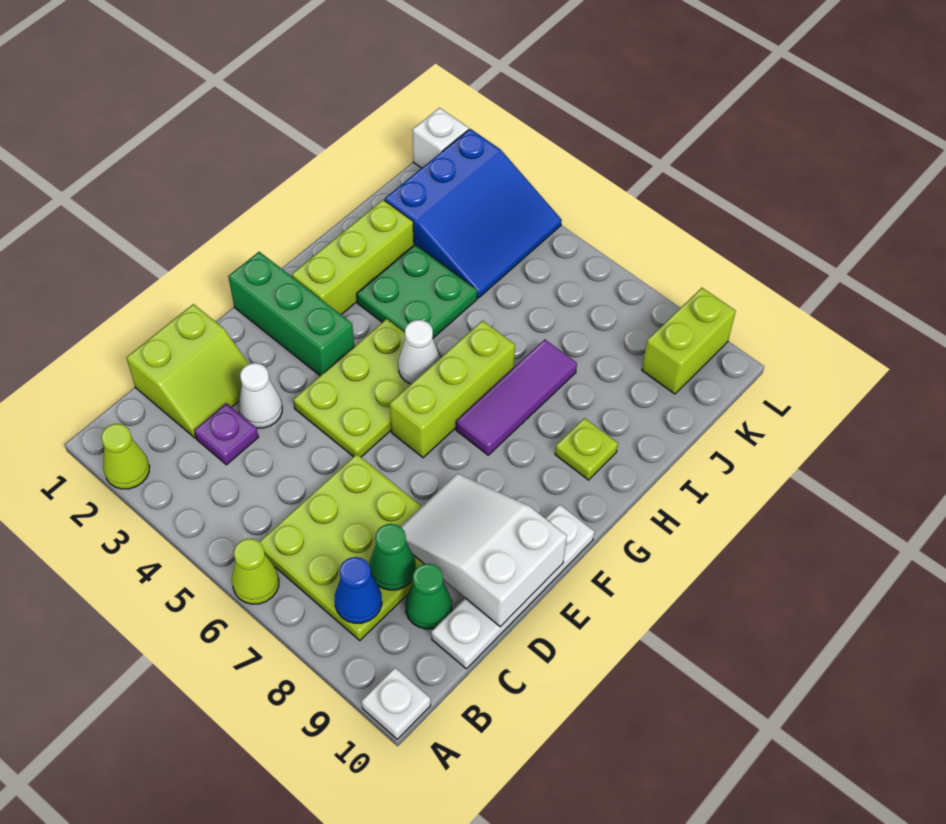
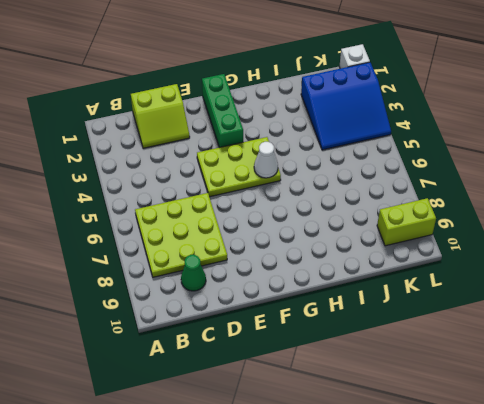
none -> lime cone A2 level 1
none -> lime cone A6 level 1
none -> white plate A10 level 1

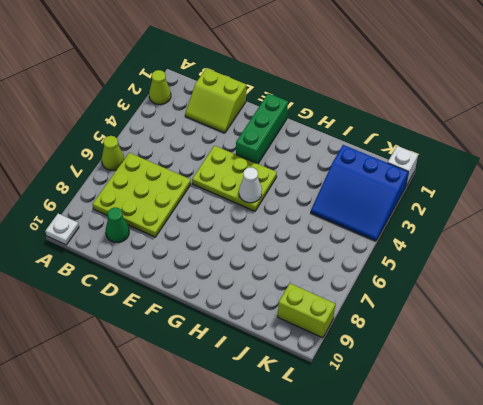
none -> purple plate C3 level 1
none -> white plate C10:F10 level 1
none -> white cone D3 level 1

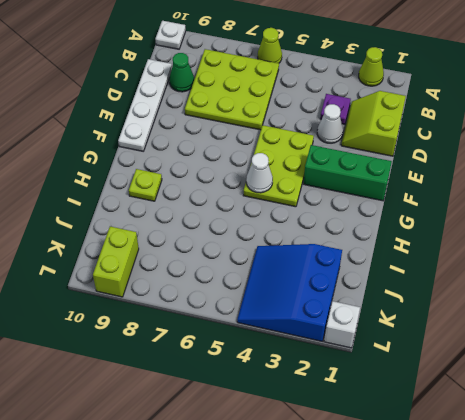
none -> lime brick F6:H6 level 1
none -> lime brick G2:I2 level 1
none -> purple tile G7:I7 level 1

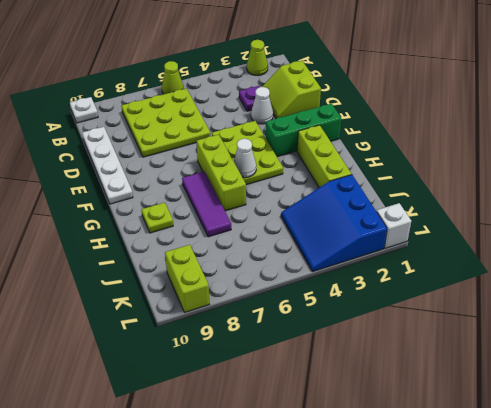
none -> green cone C9 level 1
none -> green plate H3:I4 level 1
none -> blue cone B8 level 2

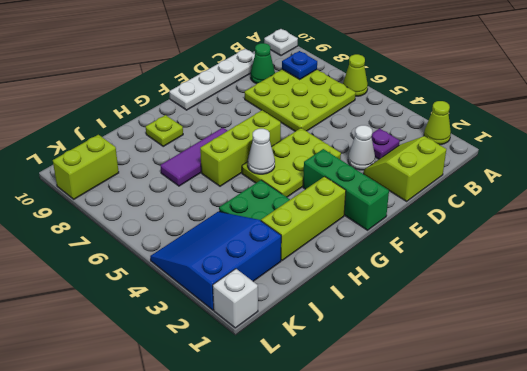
blue plate B8 level 2 -> blue cone B8 level 2
none -> green cone C8 level 2
none -> white slope D8:E10 level 2 top 10

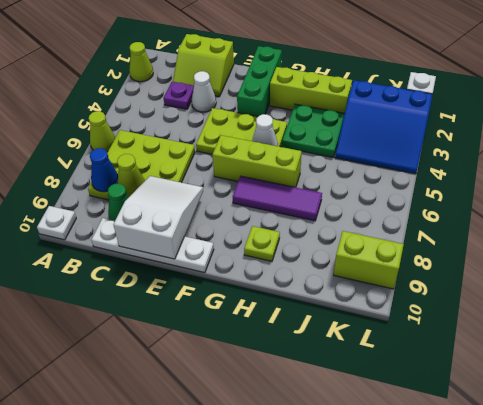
lime cone C8 level 2 -> green cone C8 level 2

